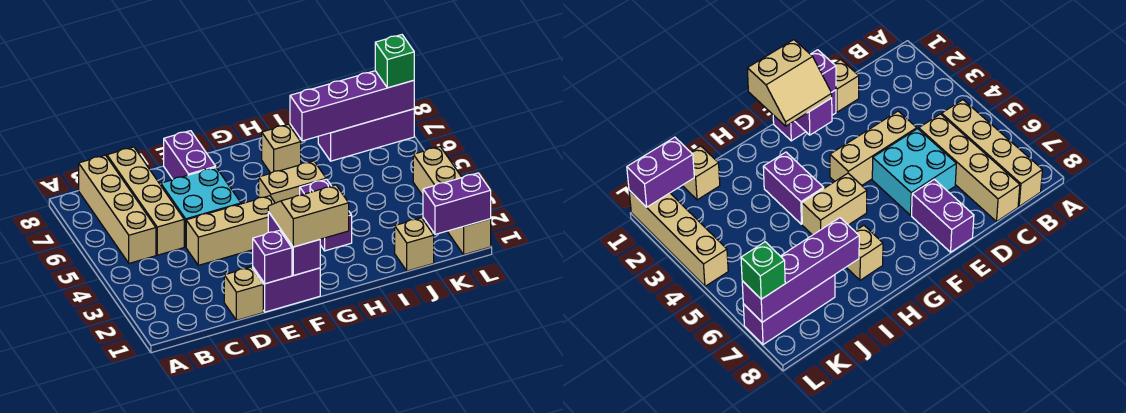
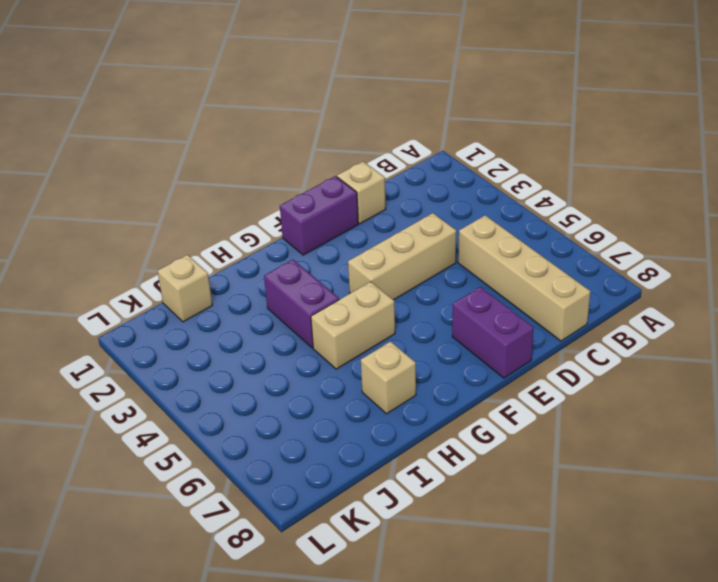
none -> tan brick B5:B8 level 1
none -> cyan brick D5:E6 level 1
none -> purple brick J7:L7 level 1

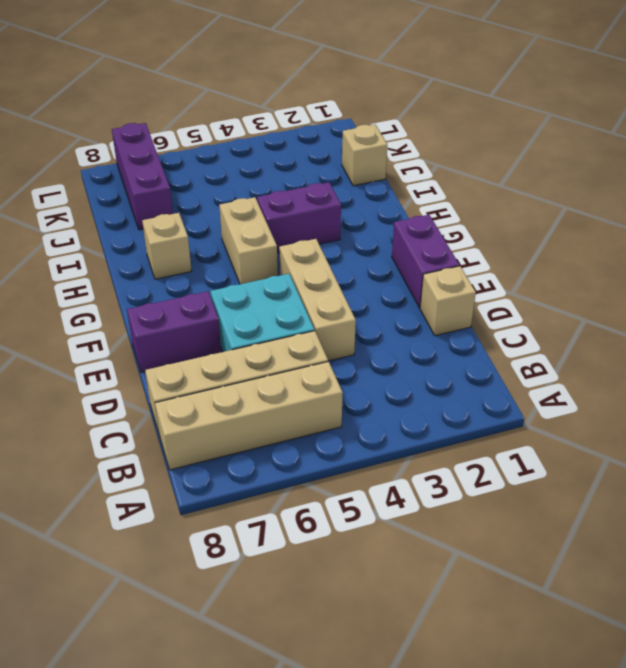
none -> tan brick L1:L4 level 1
none -> purple brick E1 level 2
none -> purple brick F1:F2 level 2

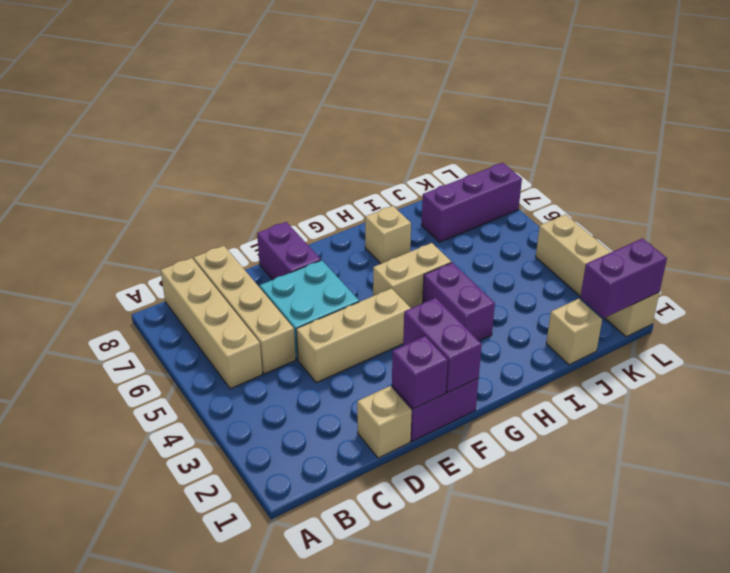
none -> purple brick I7:L7 level 2
none -> tan slope F1:G2 level 3 top 1
none -> green brick L7 level 3

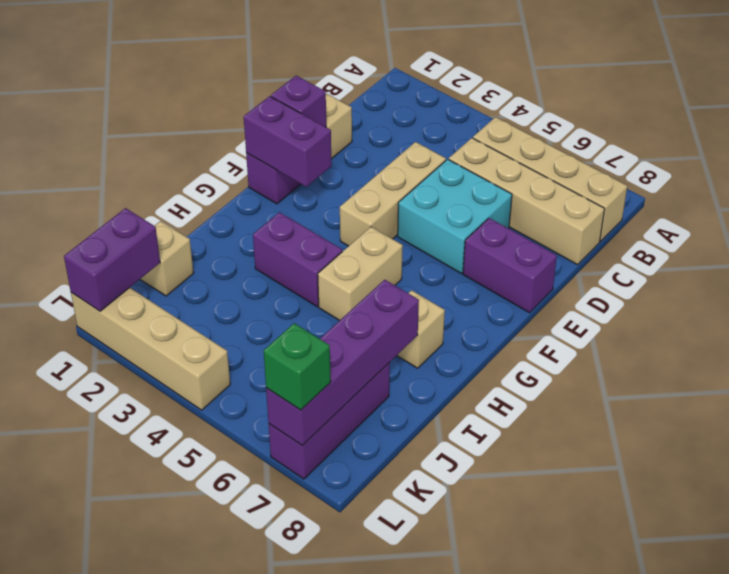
none -> tan slope F1:G2 level 3 top 1

